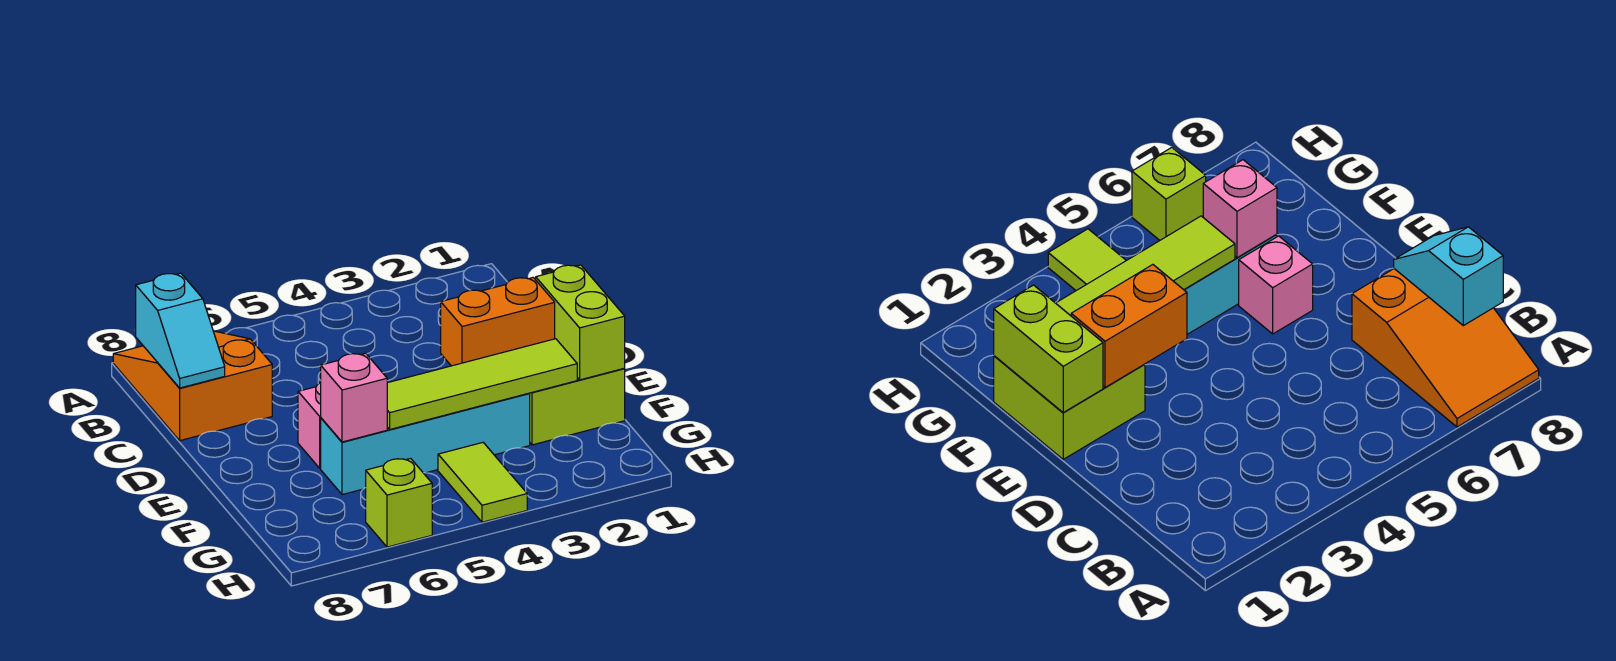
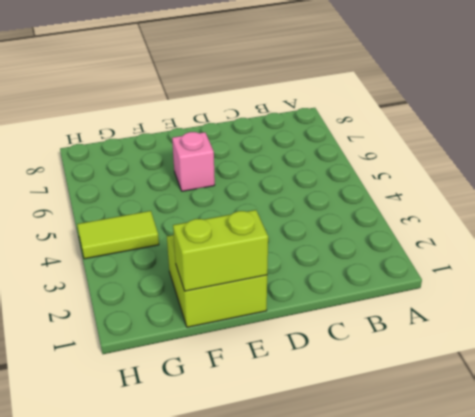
none -> orange slope A7:C8 level 1 top C
none -> cyan brick F3:F6 level 1

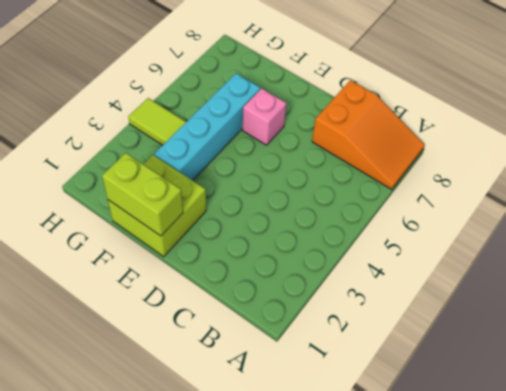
none -> lime brick H6 level 1
none -> cyan slope B8:C8 level 2 top B

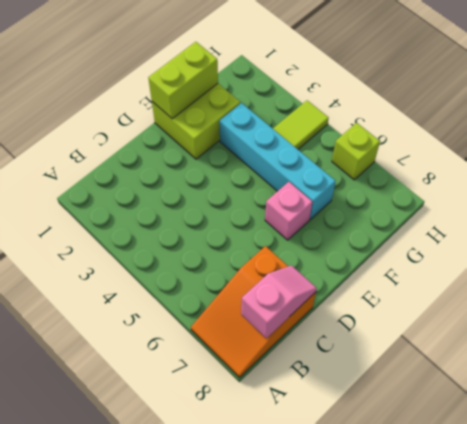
pink slope B8:C8 level 2 top B -> cyan slope B8:C8 level 2 top B
none -> orange brick E2:E3 level 2
none -> lime tile F2:F5 level 2

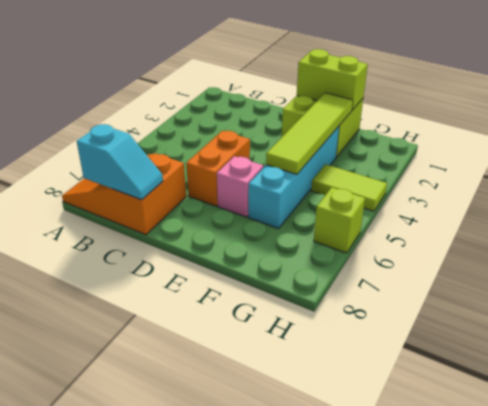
orange brick D5:D6 level 1 -> orange brick E2:E3 level 2
none -> pink brick F6 level 2

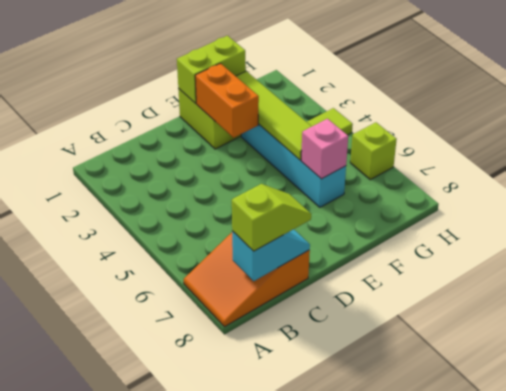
lime slope B8:C8 level 3 top B -> none
none -> pink brick E6 level 1

